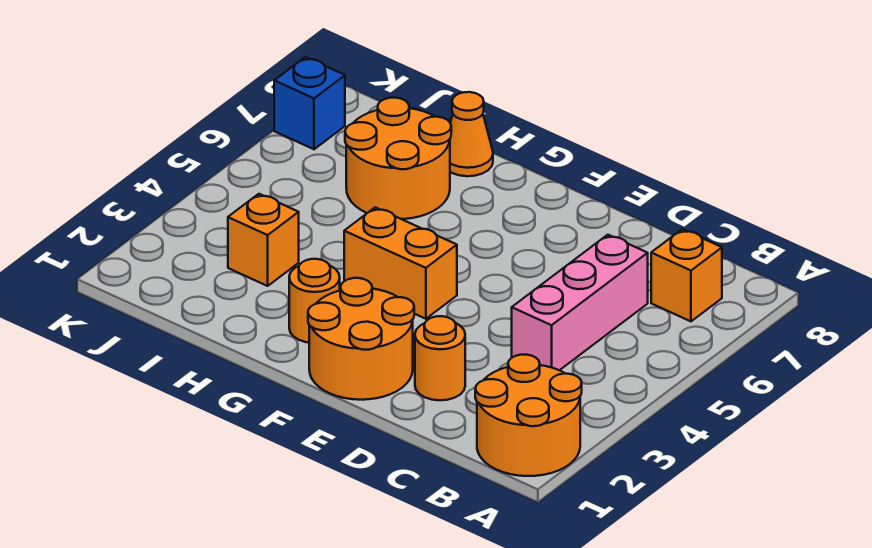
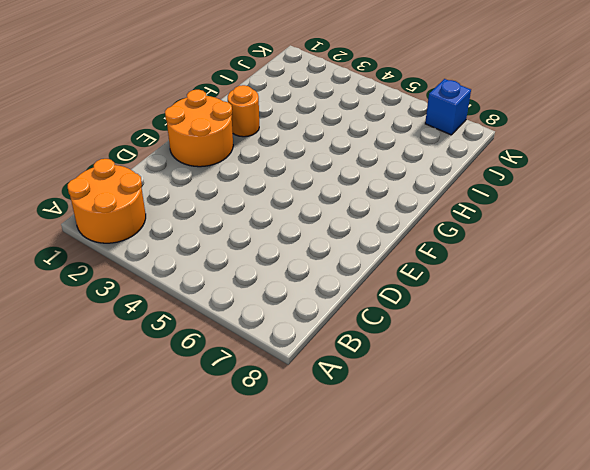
none -> orange brick B7 level 1
none -> pink brick C4:C6 level 1

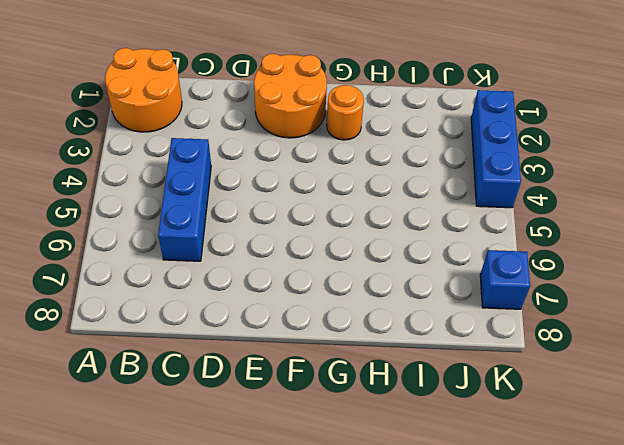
blue brick C4:C6 level 1 -> pink brick C4:C6 level 1
blue brick K2:K4 level 1 -> none
none -> orange brick B7 level 1
none -> orange round brick D2 level 1

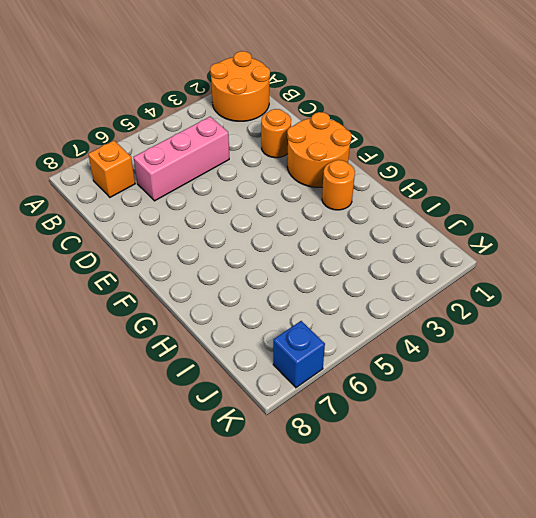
none -> orange brick F4:G4 level 1
none -> orange round brick H6:I7 level 1

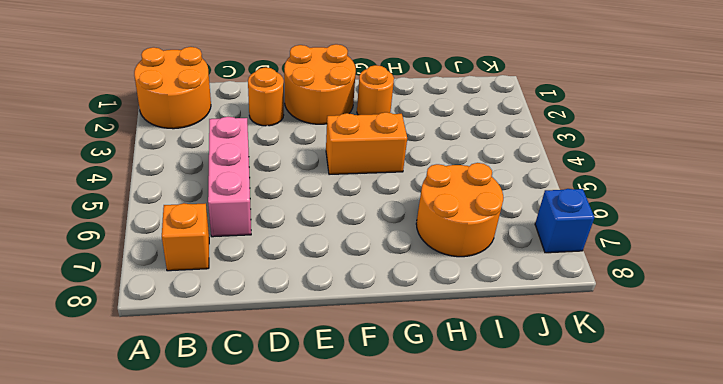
none -> orange cone H8 level 1
none -> orange brick I3 level 1

